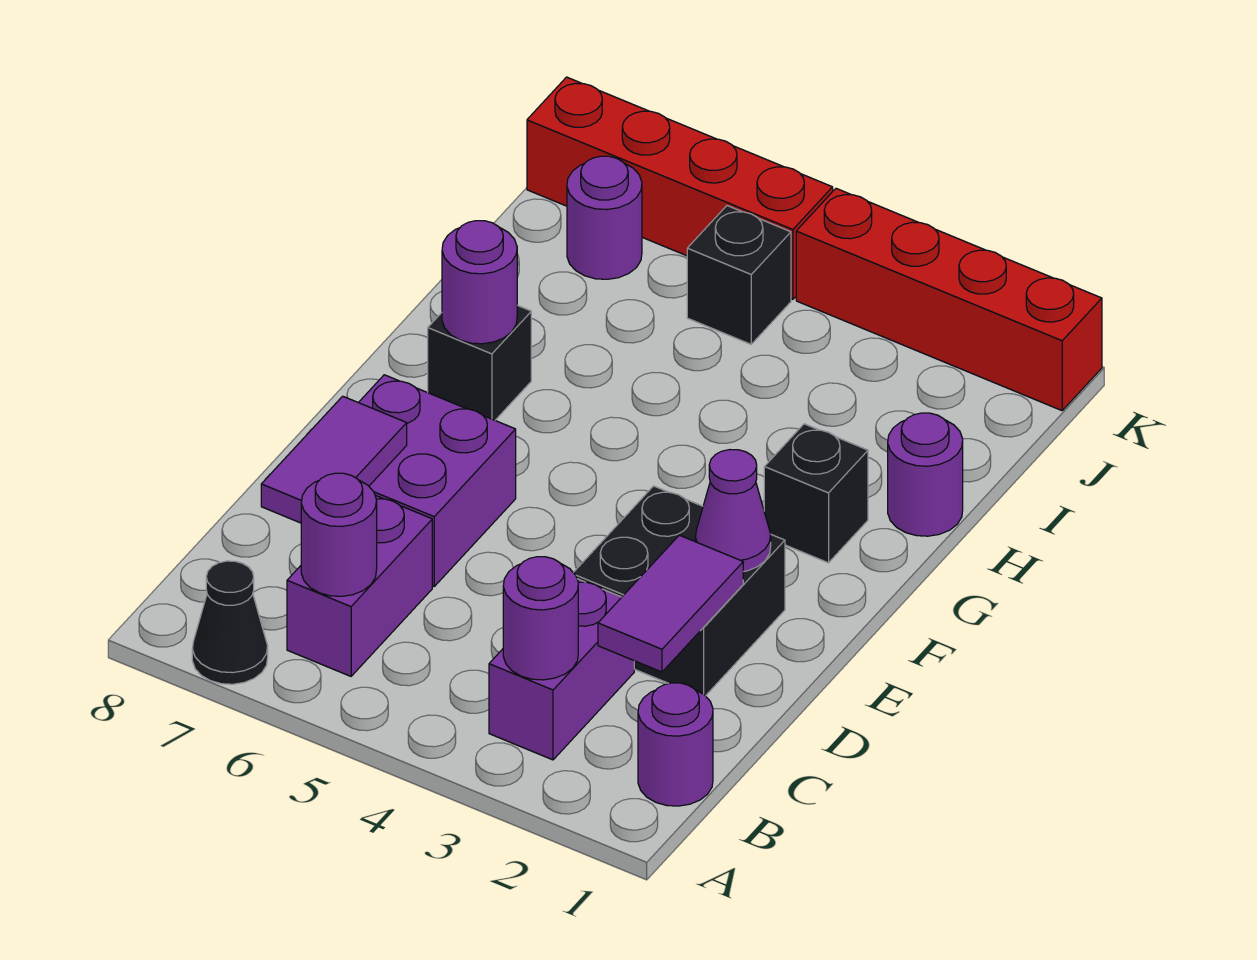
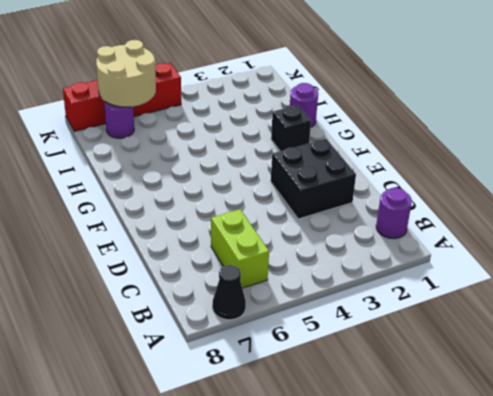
lime brick B6:C6 level 1 -> purple brick B6:C6 level 1
tan round brick J6:K7 level 2 -> none
none -> purple brick B3:C3 level 1
none -> purple brick D6:E7 level 1
none -> black brick G7 level 1

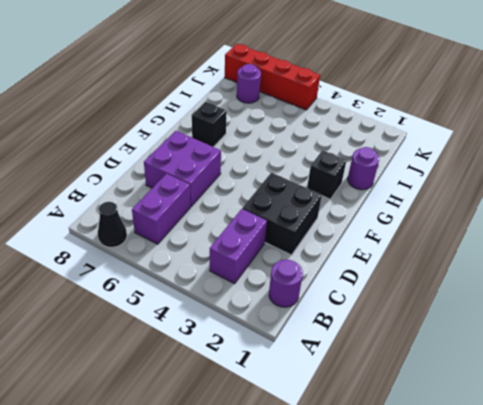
none -> black brick J5 level 1
none -> red brick K1:K4 level 1
none -> purple round brick B3 level 2

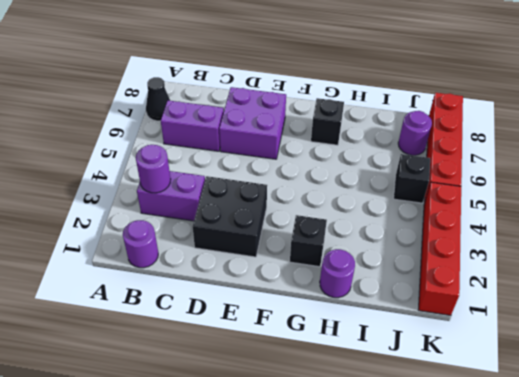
none -> purple round brick B6 level 2
none -> purple tile C2:D2 level 2
none -> purple tile C7:D7 level 2

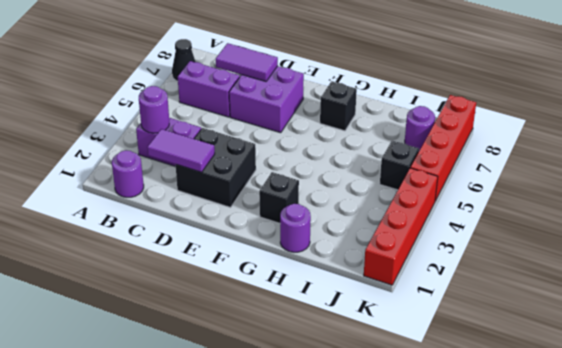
none -> purple round brick B6 level 2
none -> purple cone E2 level 2
none -> purple round brick G7 level 2

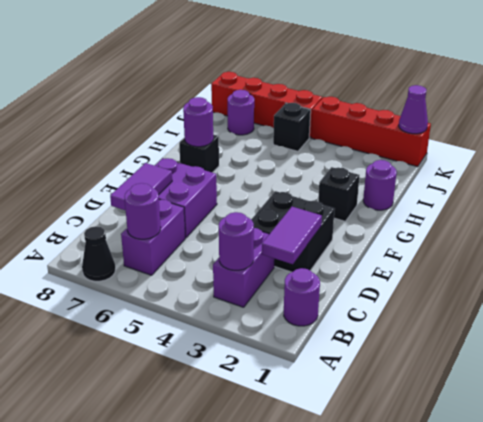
purple cone K1 level 2 -> purple cone E2 level 2

